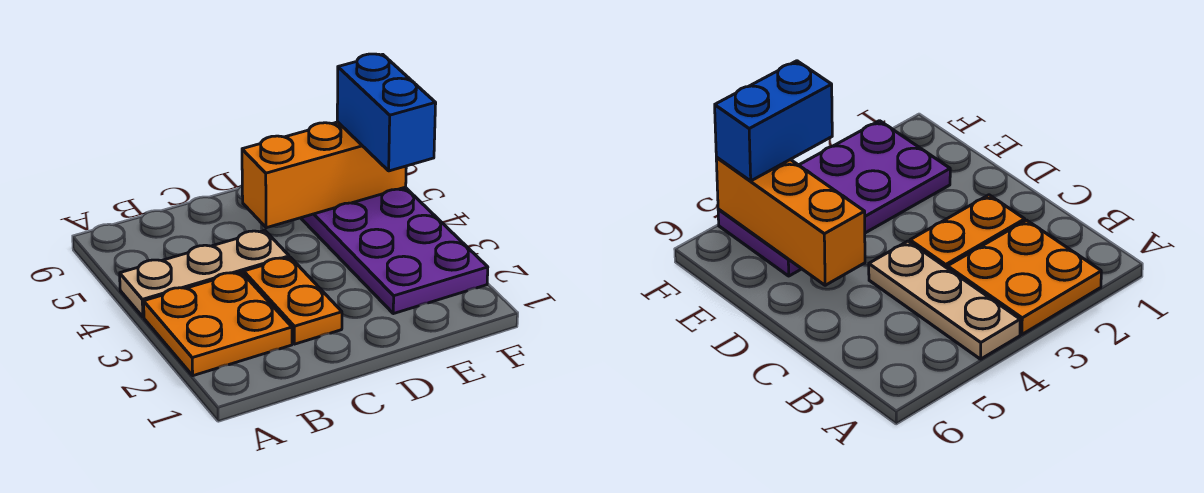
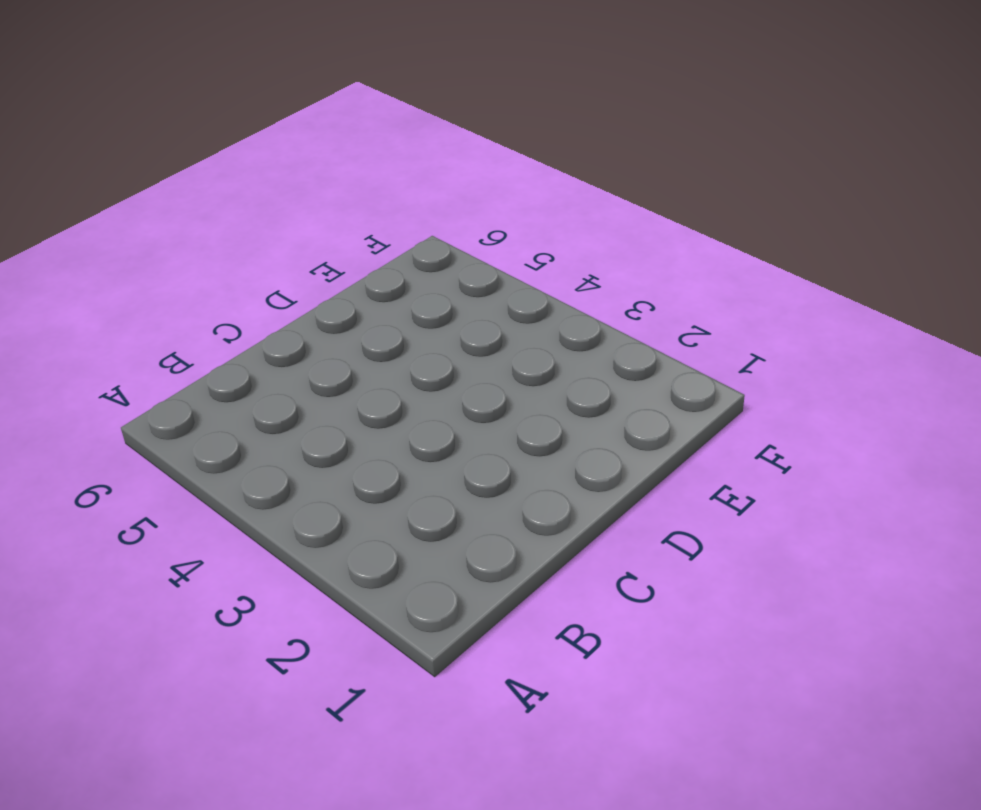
none -> orange plate A2:B3 level 1
none -> tan plate A4:C4 level 1

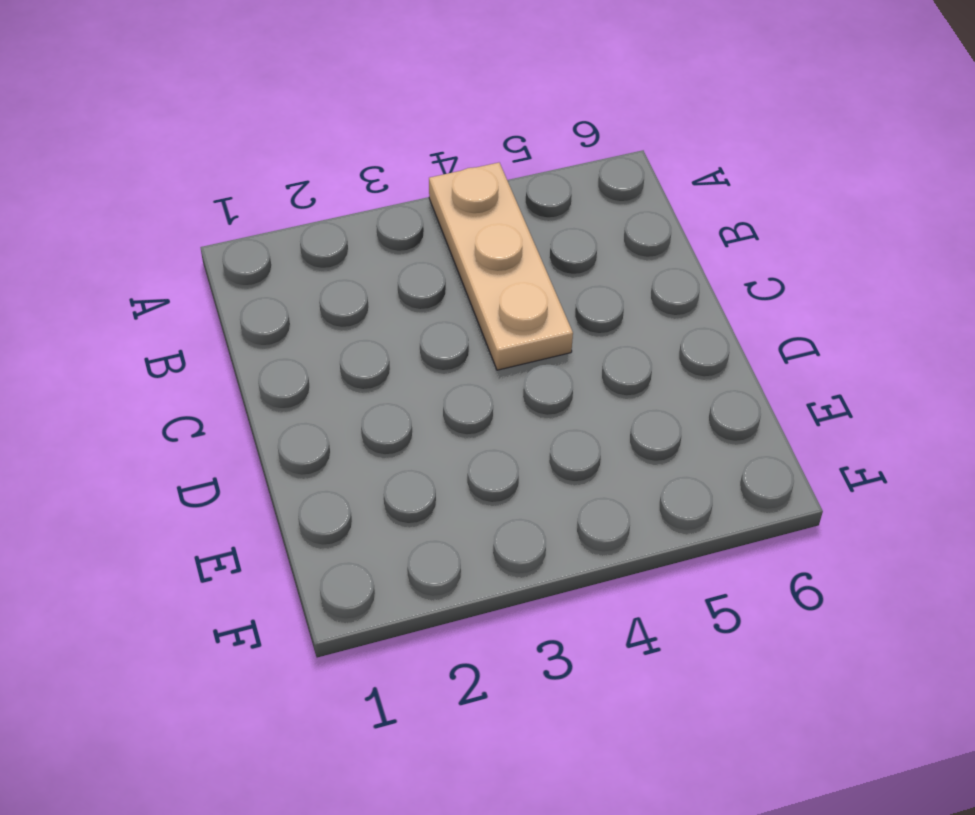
none -> orange plate A2:B3 level 1
none -> orange plate C2:C3 level 1

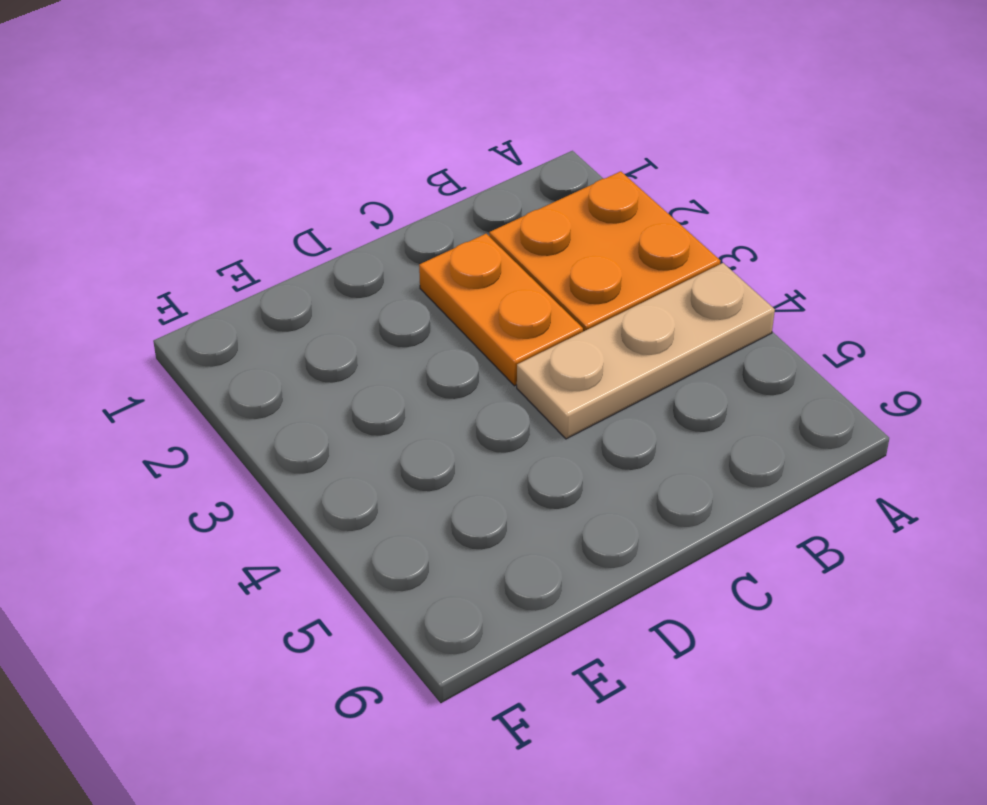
none -> purple plate E2:F5 level 1
none -> orange brick D5:F5 level 2

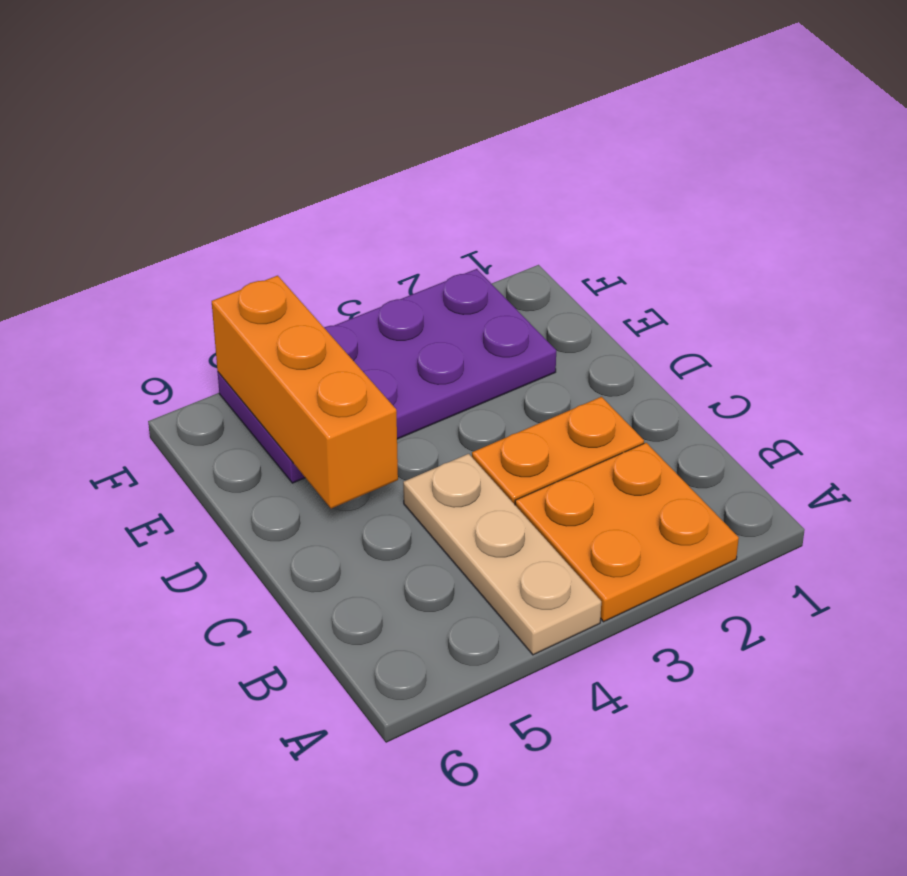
none -> blue brick F4:F5 level 3

